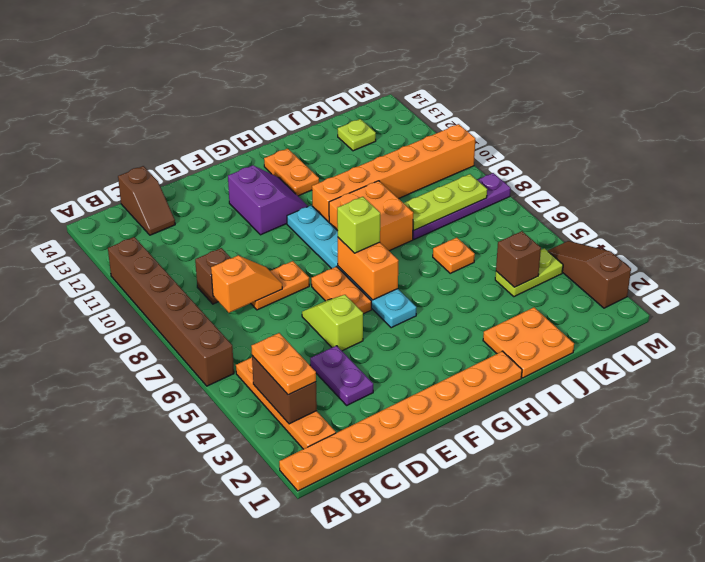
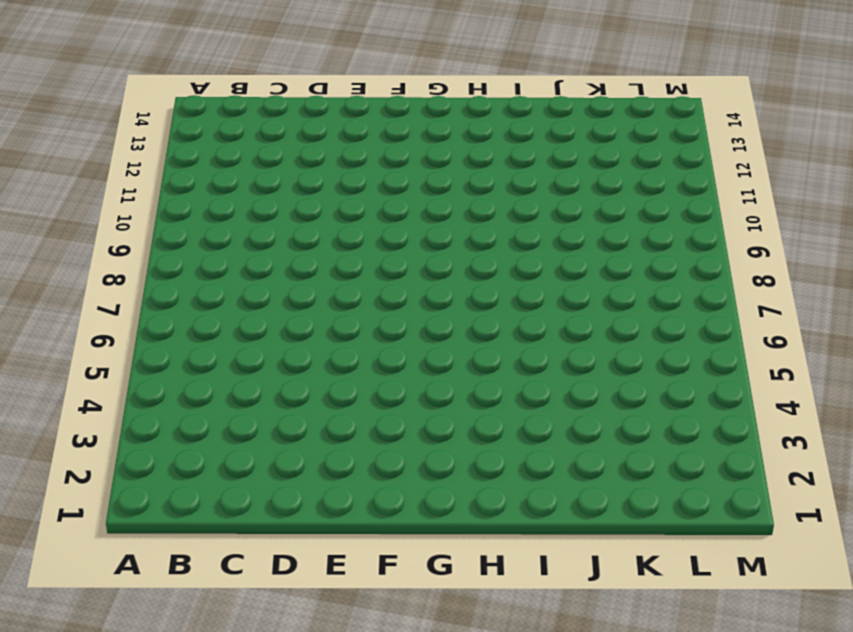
none -> orange plate A1:H1 level 1
none -> brown brick A6:A11 level 1
none -> orange plate B2:B5 level 1

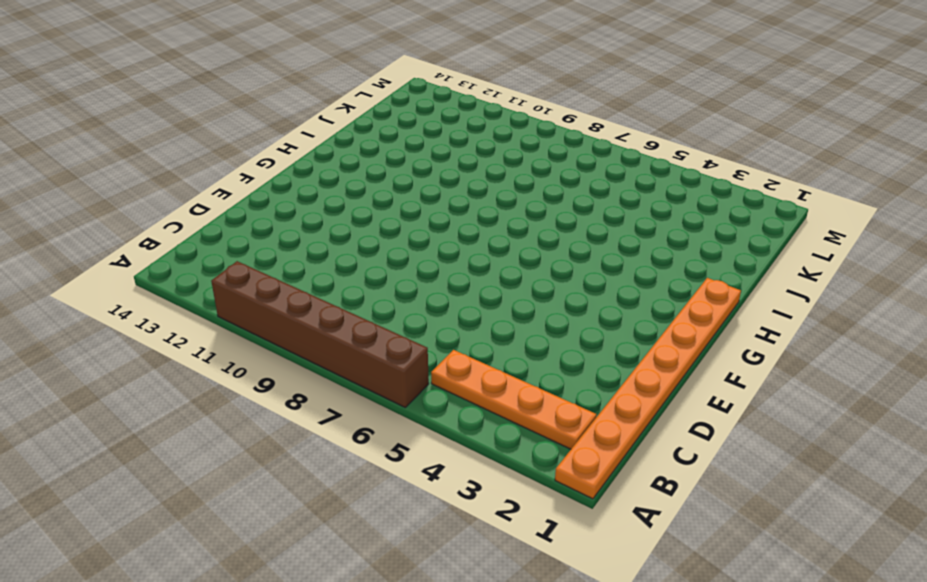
none -> brown brick C9 level 1
none -> brown slope C13:C14 level 1 top 14
none -> purple plate D3:D4 level 1

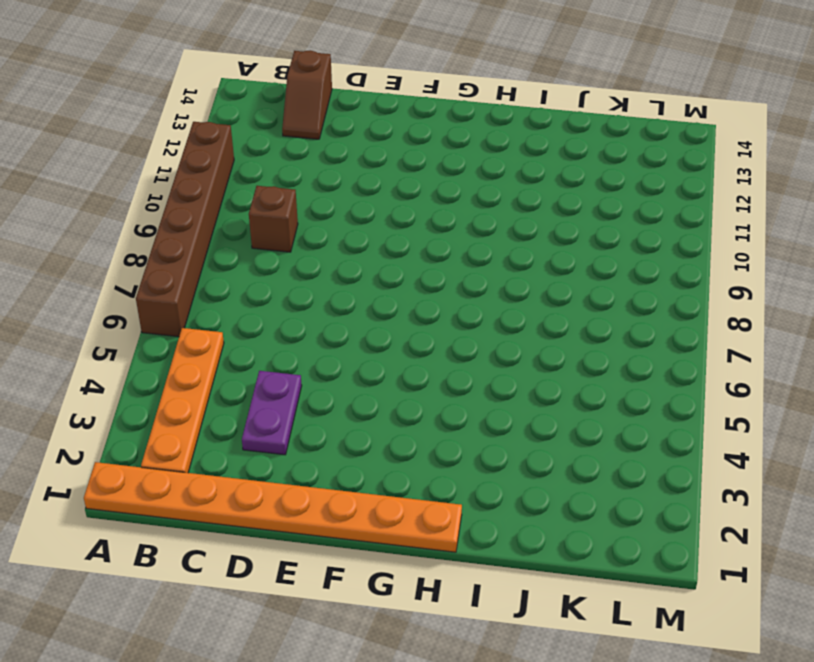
none -> orange plate D8:E8 level 1
none -> lime slope E5:E6 level 1 top 5
none -> orange plate F6:F7 level 1

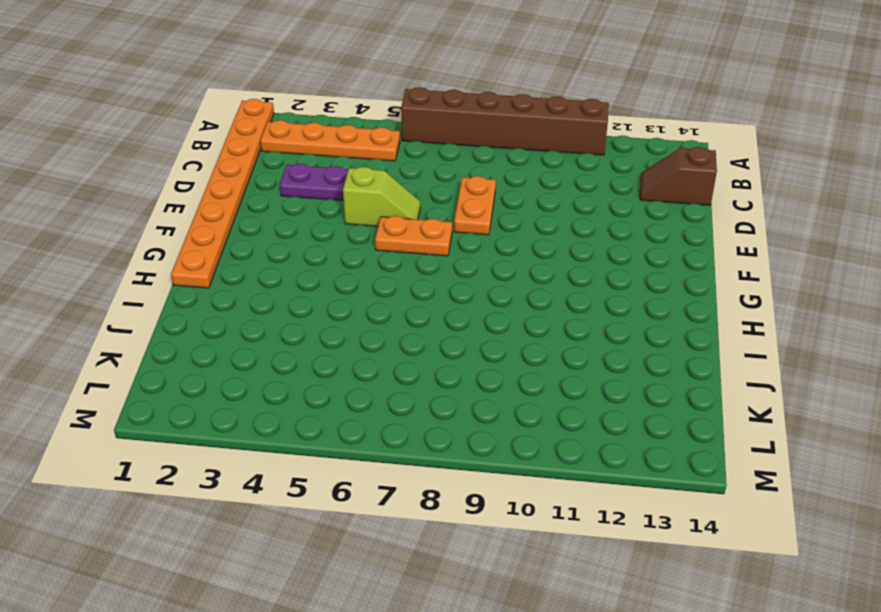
none -> brown brick C9 level 1
none -> purple slope F11:G12 level 1 top F
none -> cyan plate G5:G10 level 1

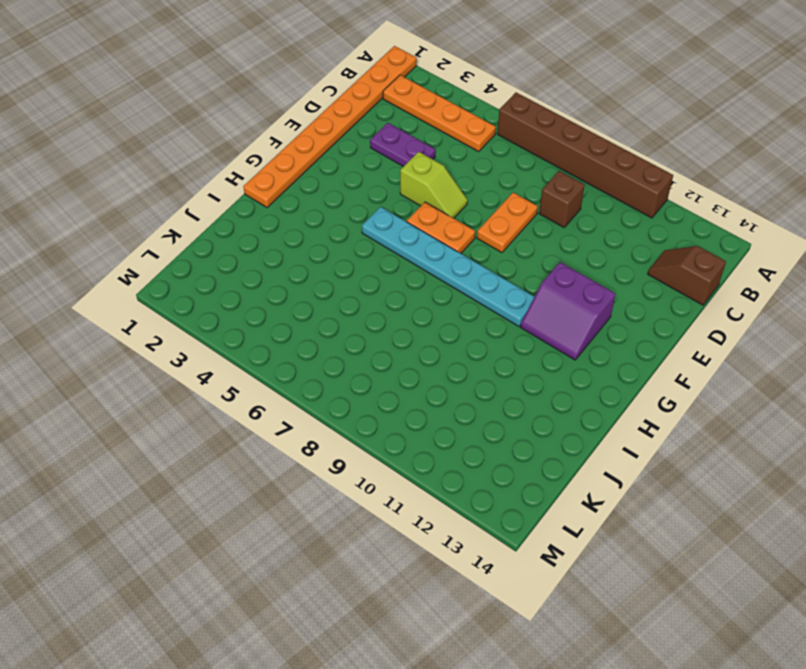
none -> orange brick H8:I9 level 1
none -> orange brick H10:M10 level 1
none -> orange plate H12:H13 level 1

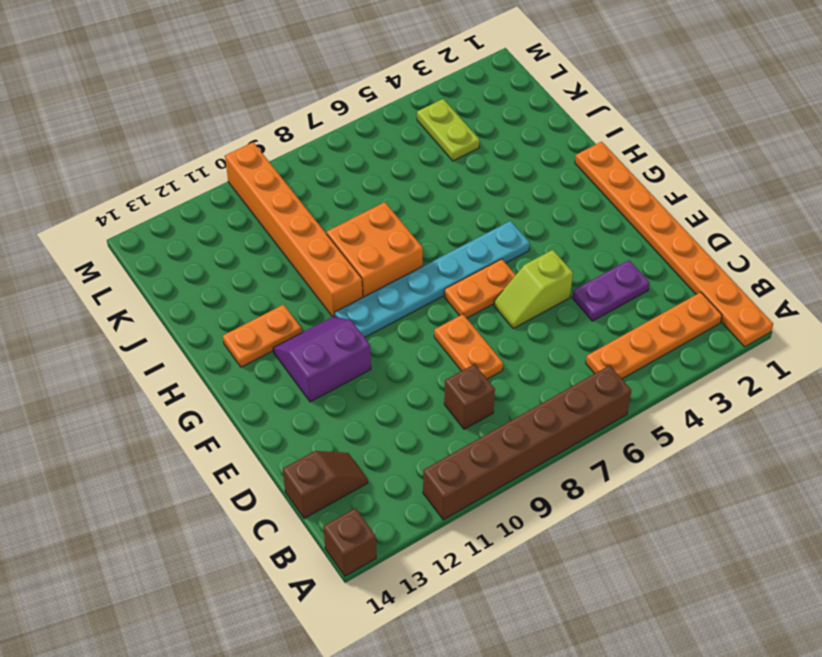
brown brick A14 level 1 -> brown brick K4 level 2
none -> orange plate I1:J2 level 1
none -> orange plate J6 level 1
none -> purple plate J8:M8 level 1

